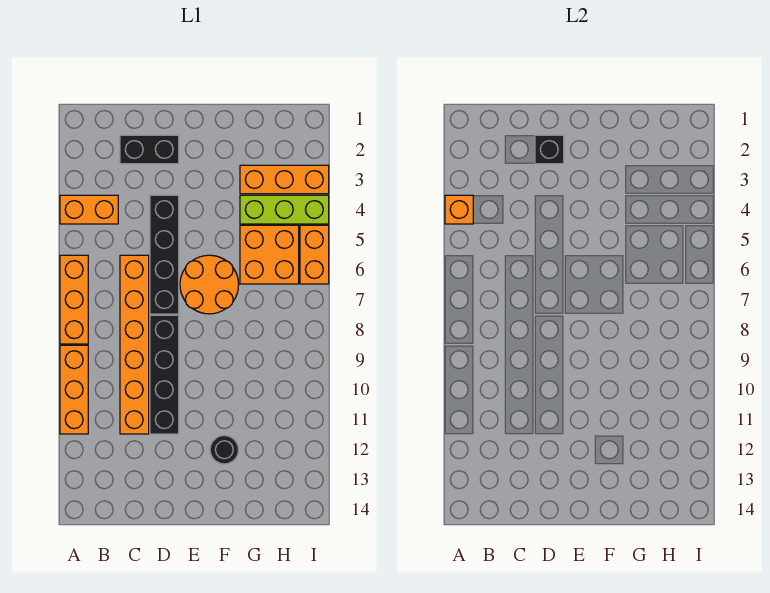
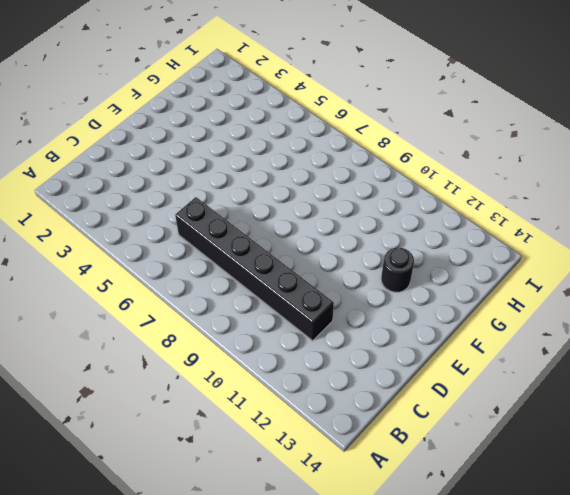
black brick C6:C11 level 1 -> orange brick C6:C11 level 1
none -> orange brick A4:B4 level 1
none -> orange brick A6:A8 level 1
none -> orange brick A9:A11 level 1

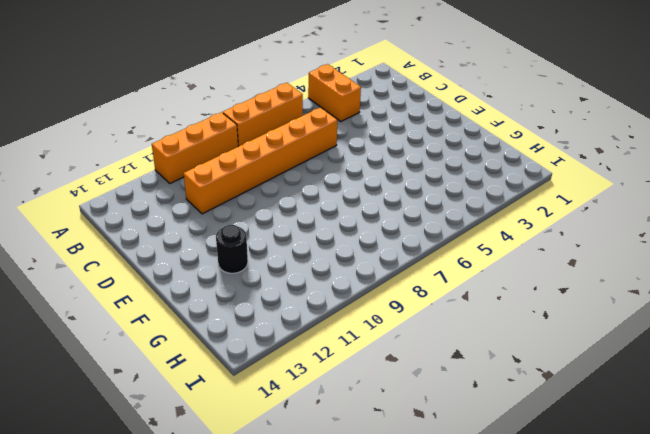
none -> black brick C2:D2 level 1
none -> black brick D4:D7 level 1
none -> black brick D8:D11 level 1

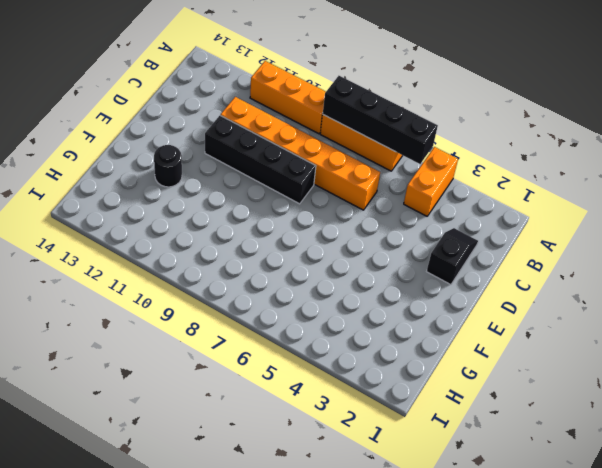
black brick A5:A8 level 2 -> black brick D4:D7 level 1
black slope C2:D2 level 1 top D -> black brick C2:D2 level 1
none -> orange round brick E6:F7 level 1
none -> orange brick G3:I3 level 1
none -> lime brick G4:I4 level 1

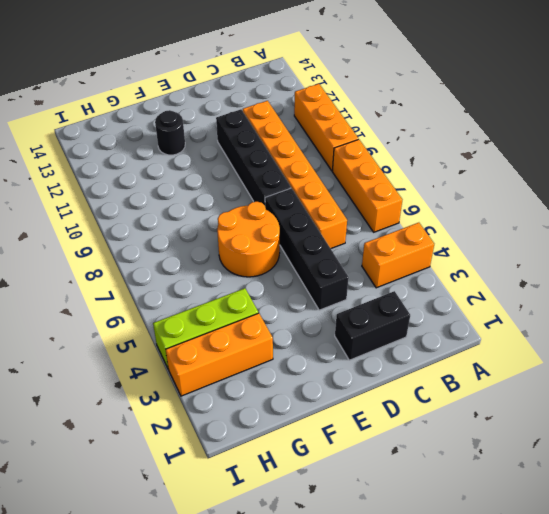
none -> orange brick G5:H6 level 1
none -> orange brick I5:I6 level 1
none -> orange brick A4 level 2

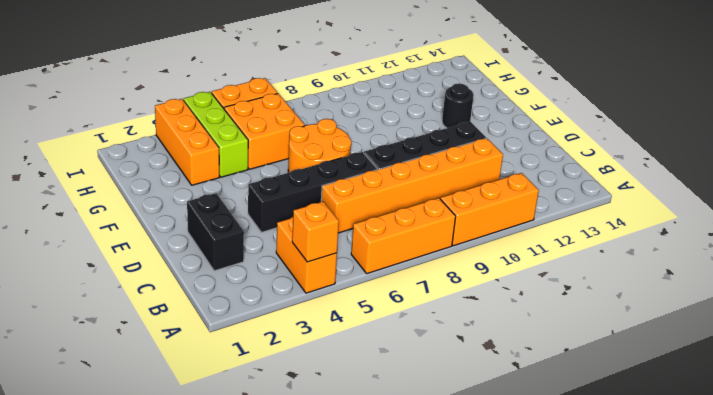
none -> black brick D2 level 2

